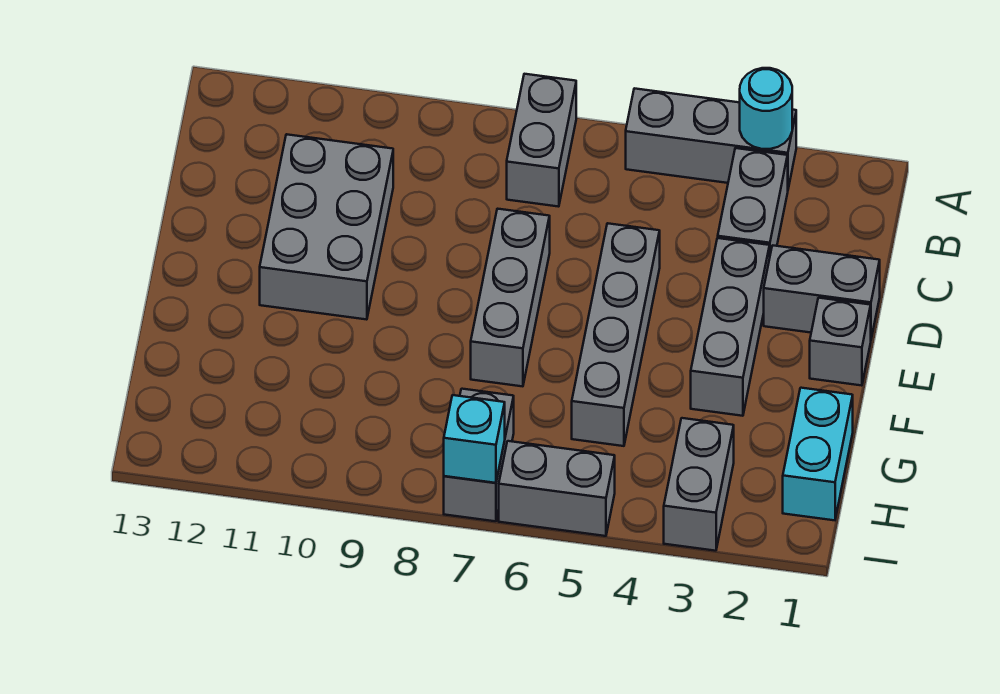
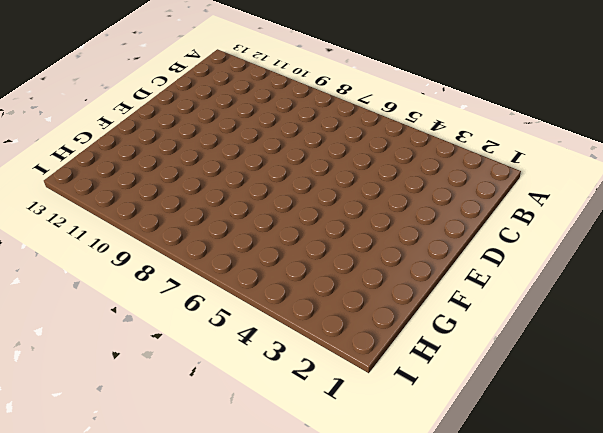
none -> grey brick A3:A5 level 1
none -> grey brick A7:B7 level 1
none -> grey brick B3:C3 level 1

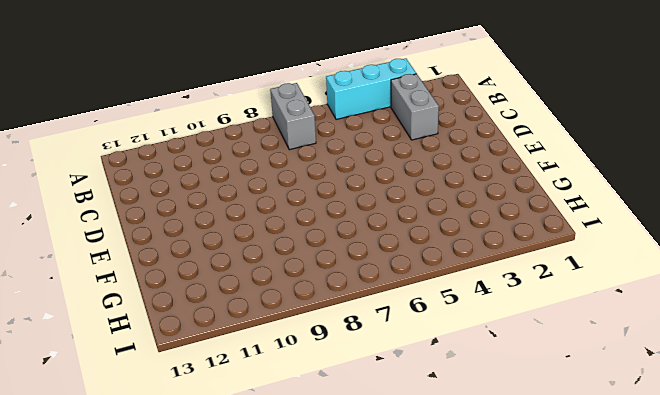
cyan brick A3:A5 level 1 -> grey brick A3:A5 level 1
none -> grey brick C10:E11 level 1
none -> grey brick D1:D2 level 1
none -> grey brick D3:F3 level 1

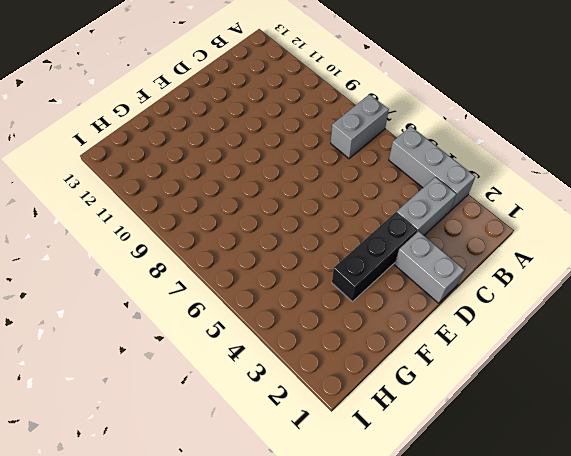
black brick D3:F3 level 1 -> grey brick D3:F3 level 1
none -> grey brick C10:E11 level 1
none -> grey brick D5:G5 level 1
none -> grey brick D7:F7 level 1

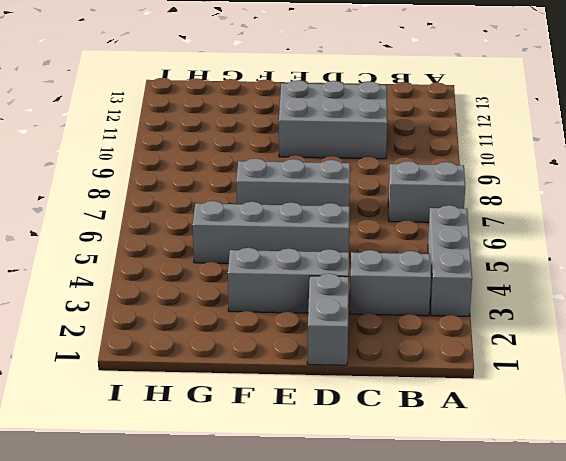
none -> grey brick E1 level 1
none -> cyan brick G1:H1 level 1
none -> grey brick H3:I3 level 1

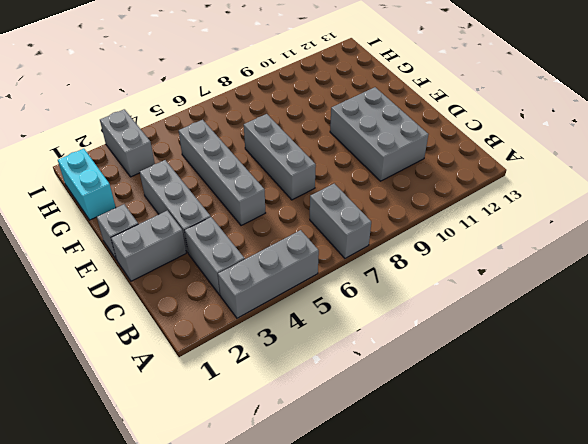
none -> grey brick H7:I7 level 1
none -> grey brick I5:I6 level 1
none -> cyan round brick A3 level 2

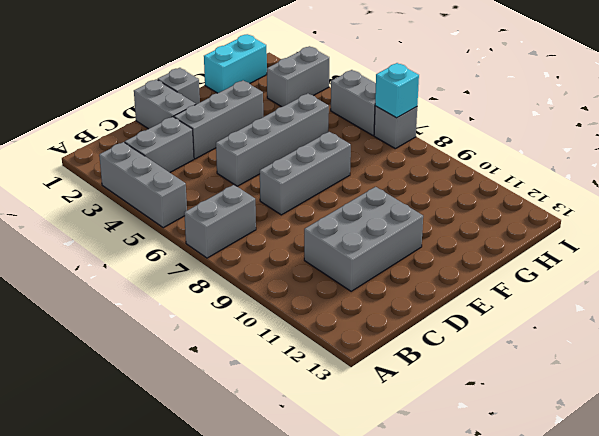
grey brick I7 level 1 -> grey brick H7:I7 level 1
none -> cyan round brick A3 level 2

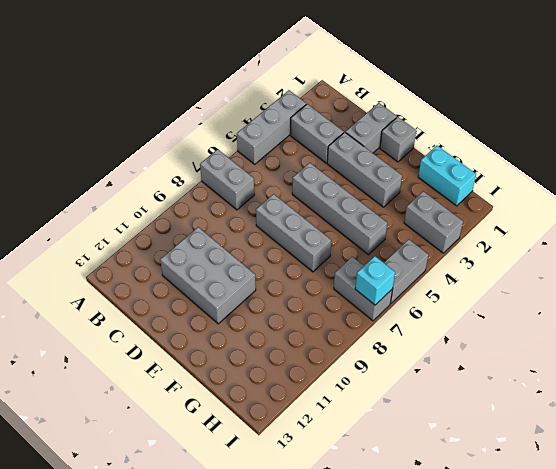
none -> cyan round brick A3 level 2

